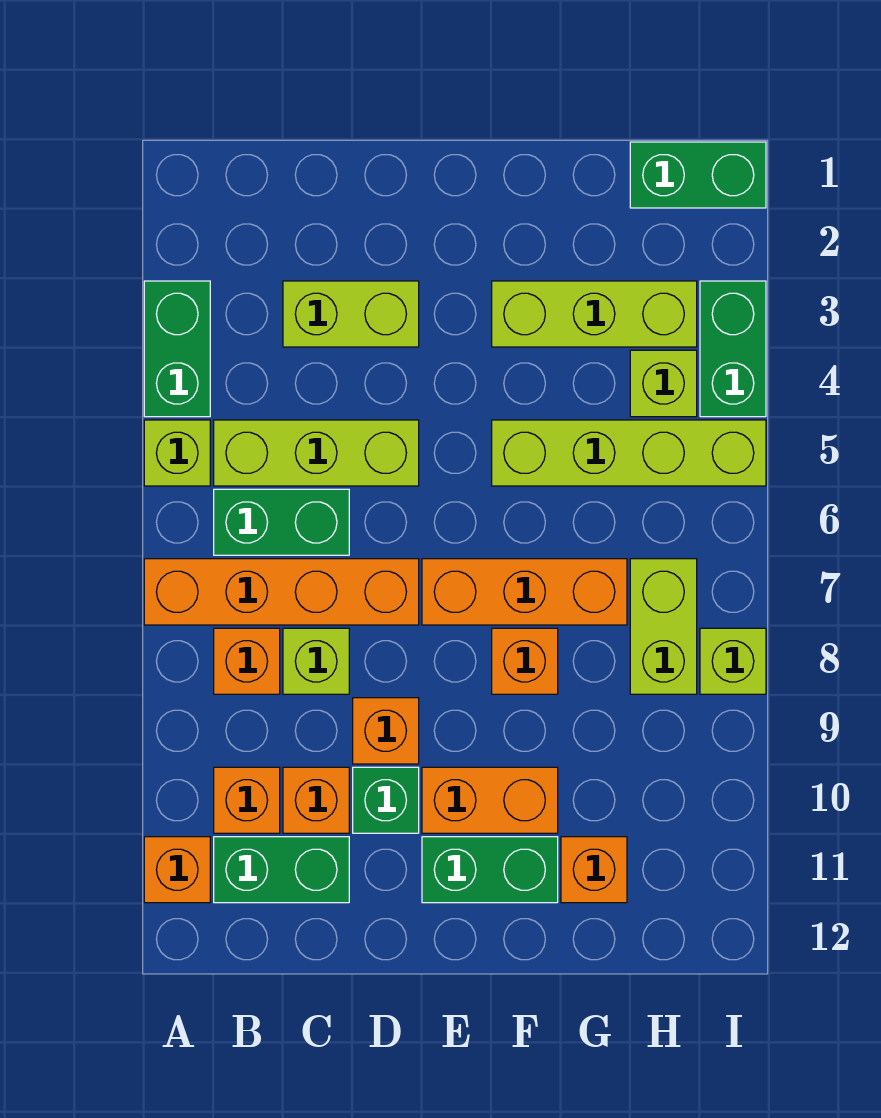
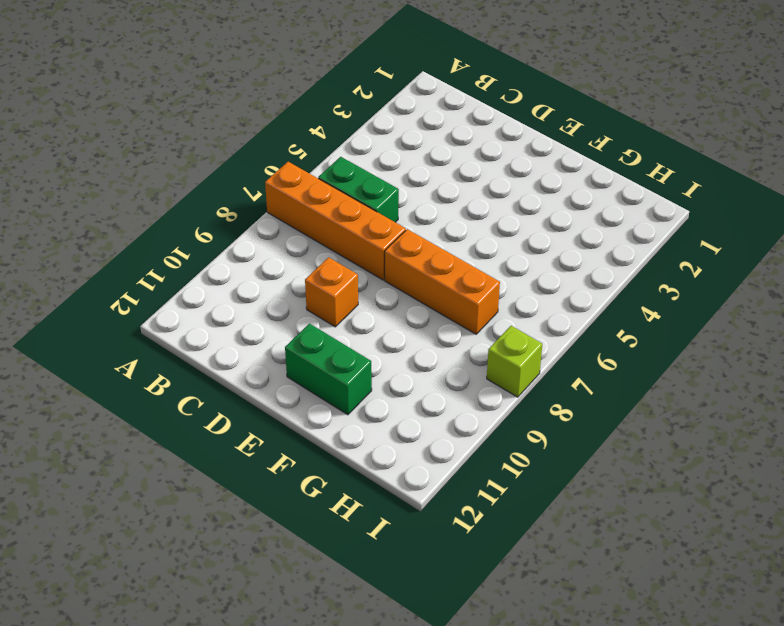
none -> green brick A3:A4 level 1
none -> lime brick A5 level 1
none -> orange brick A11 level 1

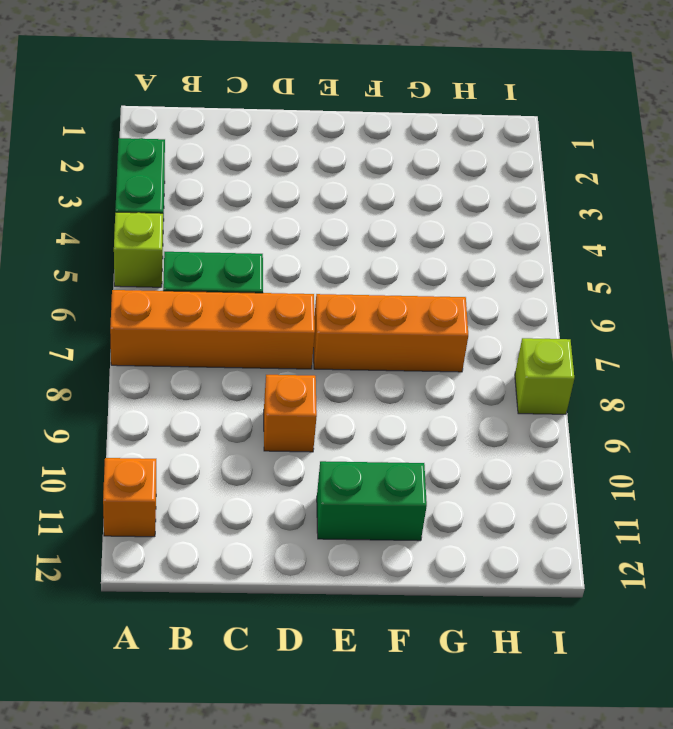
none -> lime brick B5:D5 level 1
none -> orange brick B8 level 1
none -> orange brick B10 level 1

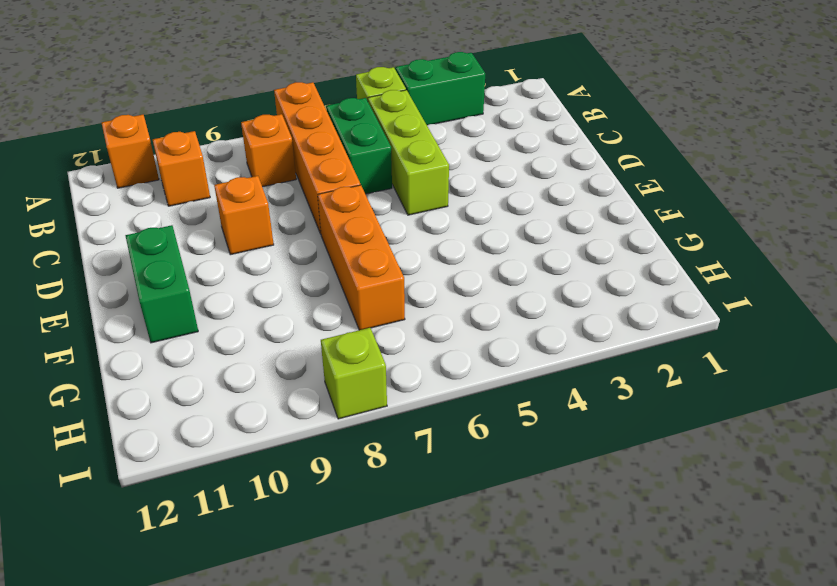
none -> green brick B11:C11 level 1
none -> lime brick C3:D3 level 1
none -> lime brick C8 level 1

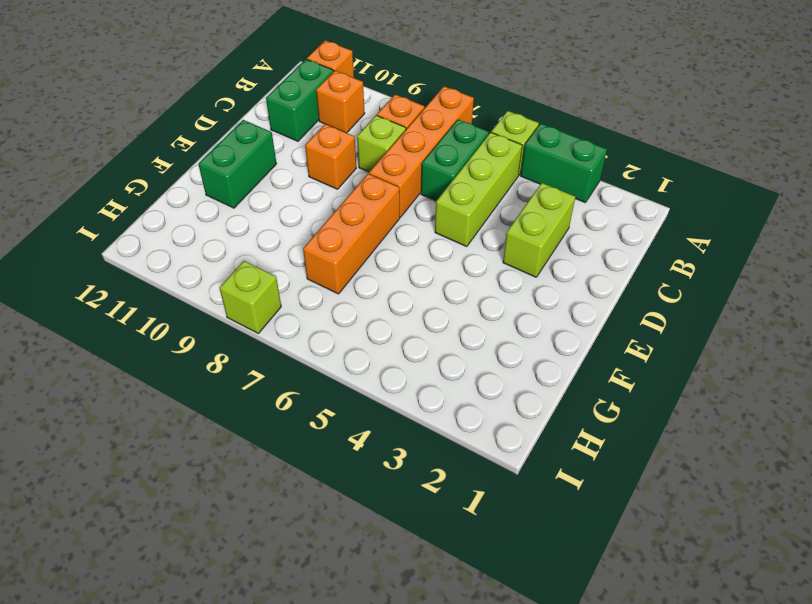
none -> orange brick C10 level 1
none -> green brick D10 level 1
none -> orange brick E10:F10 level 1

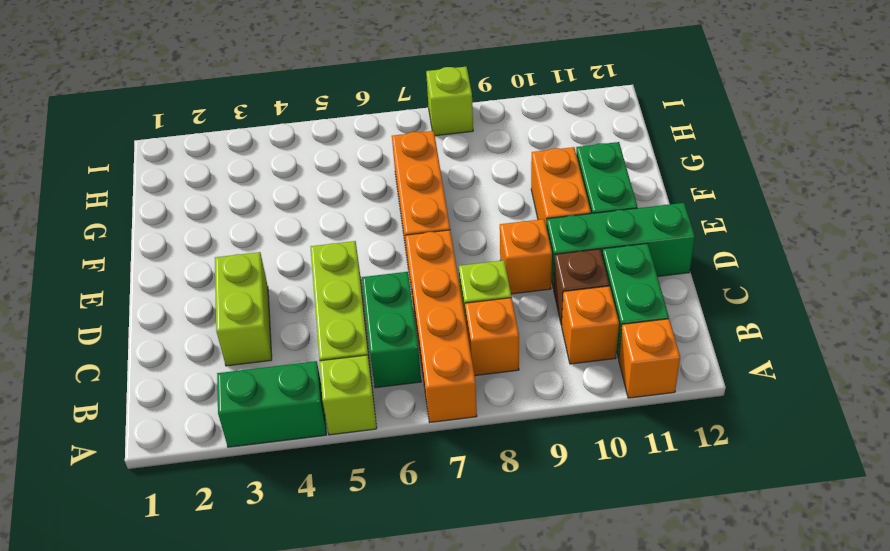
brown brick C10 level 1 -> orange brick C10 level 1
green brick D10:D12 level 1 -> green brick D10 level 1
none -> lime brick F3:H3 level 1
none -> lime brick F5:I5 level 1
none -> orange brick F8 level 1

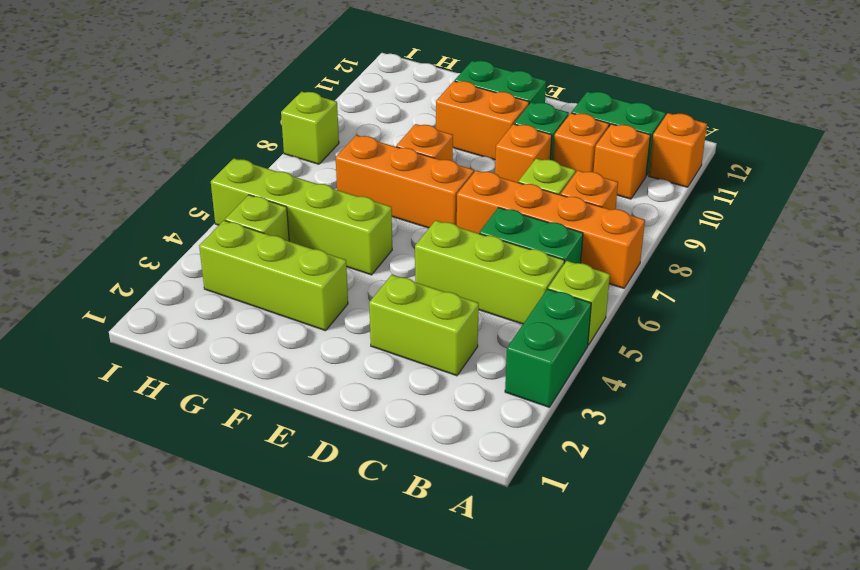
none -> orange brick G11 level 1
none -> green brick H1:I1 level 1
none -> lime brick H7:H8 level 1

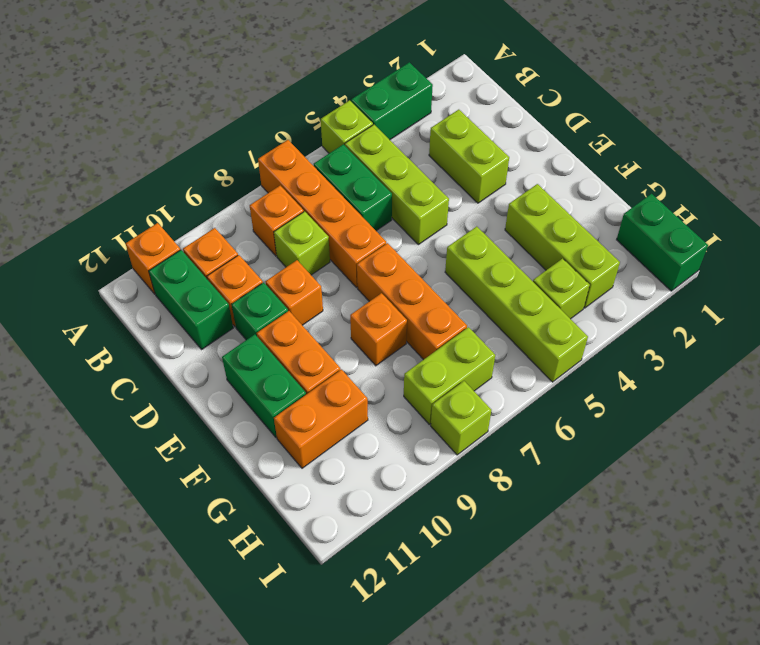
orange brick G10:G11 level 1 -> orange brick G11 level 1
none -> green brick I3:I4 level 1

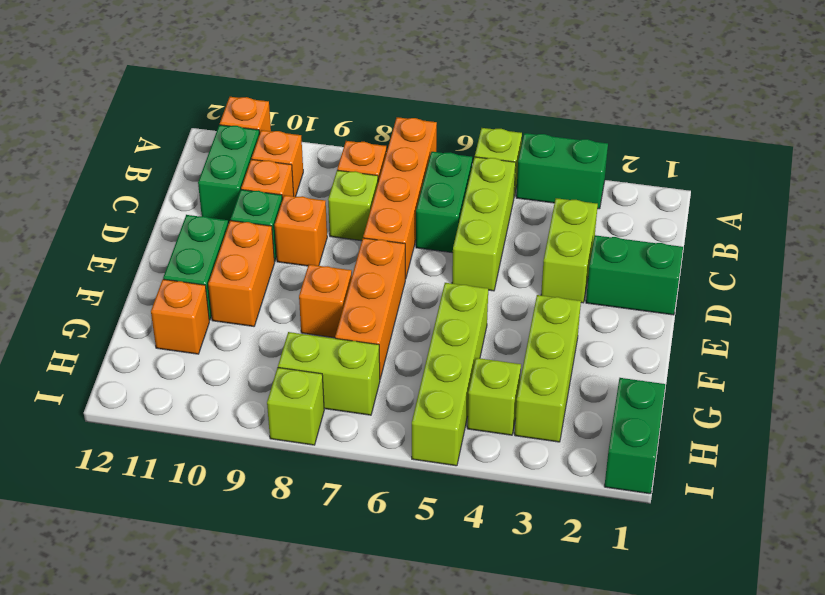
green brick D1:D2 level 1 -> green brick I3:I4 level 1

